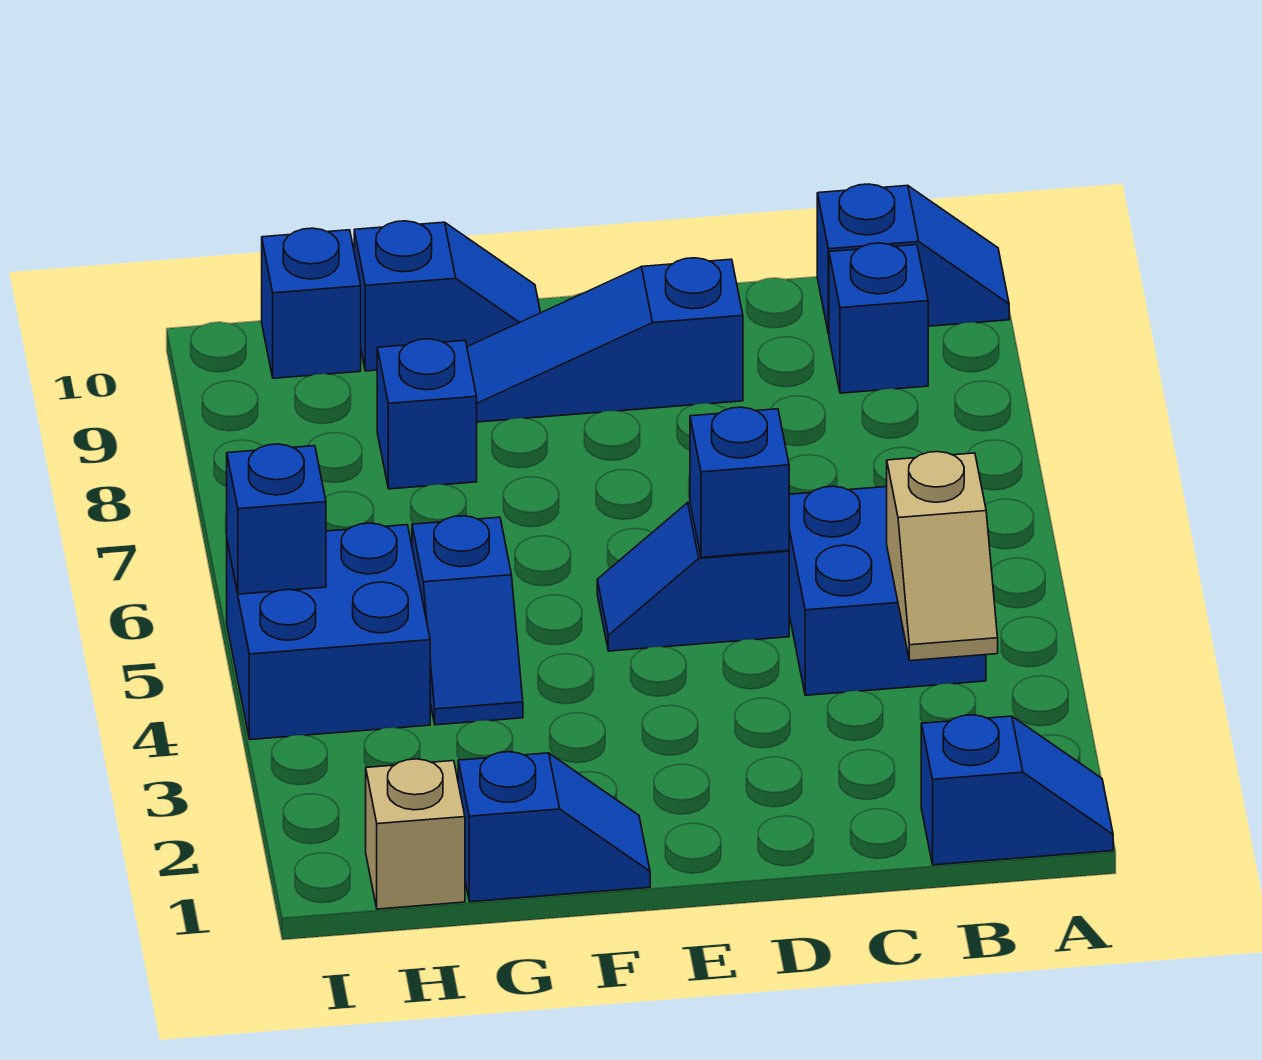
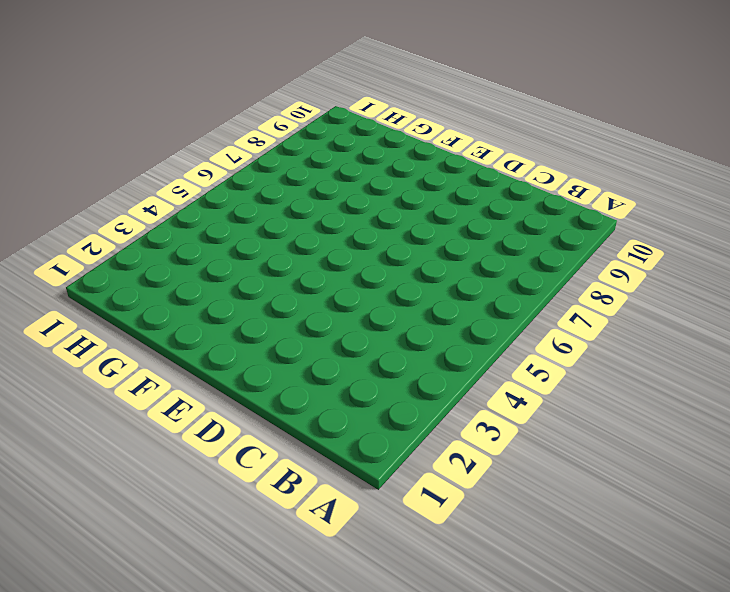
none -> blue slope A1:B1 level 1 top B
none -> blue slope A10:B10 level 1 top B
none -> blue brick B4:C5 level 1

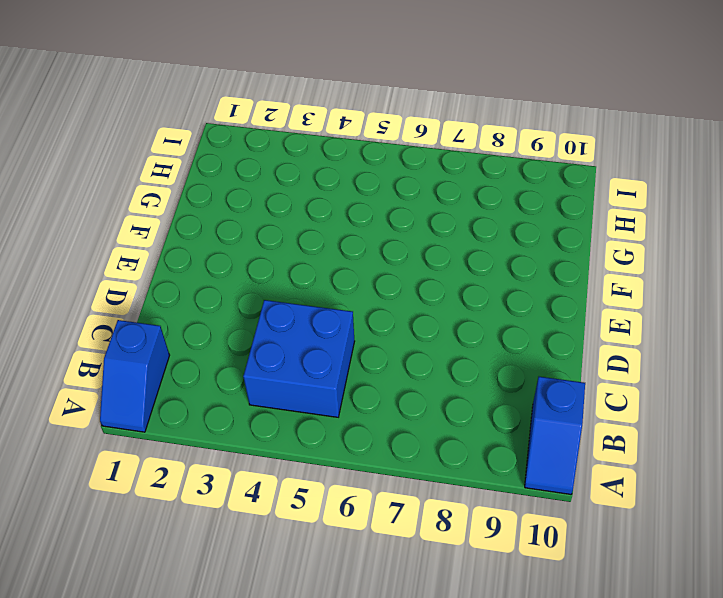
none -> blue brick B9 level 1
none -> blue slope D5:E5 level 1 top D
none -> blue slope D9:F9 level 1 top D

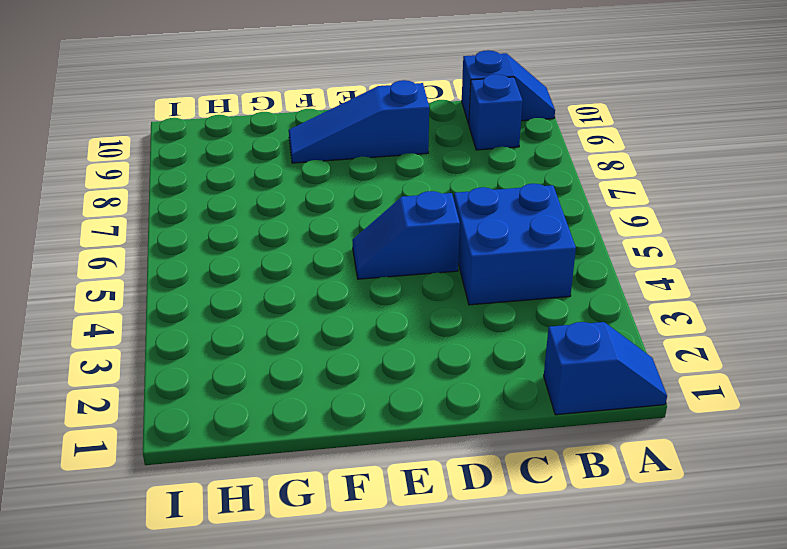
none -> blue slope F1:G1 level 1 top G
none -> blue slope F10:G10 level 1 top G
none -> blue slope G4:G5 level 1 top 5

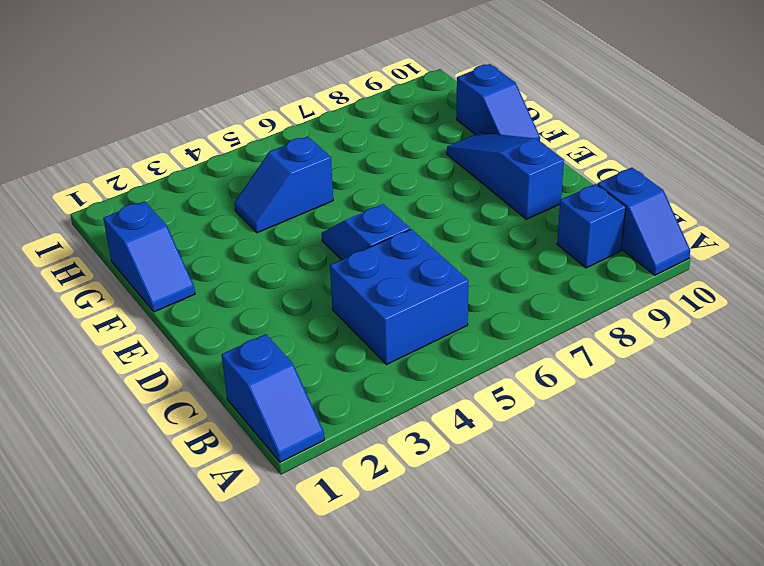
none -> blue brick G8 level 1
none -> tan brick H1 level 1
none -> blue brick H4:I5 level 1

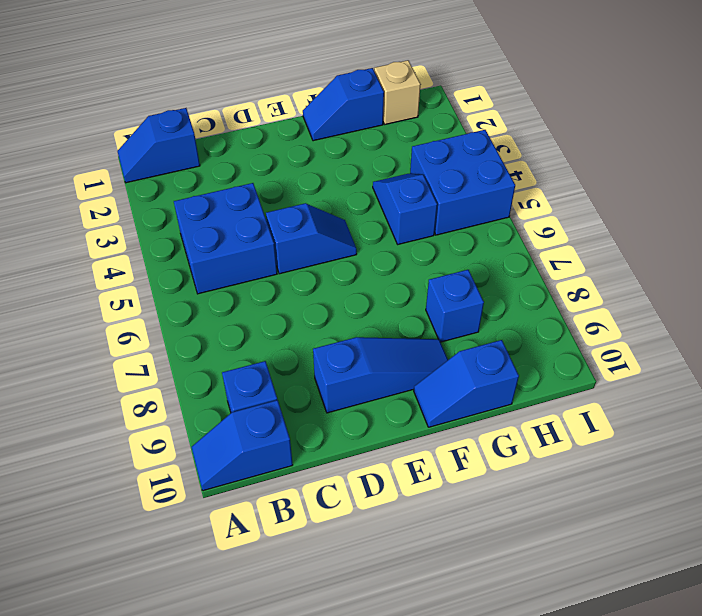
none -> blue brick H10 level 1
none -> tan slope B3:B4 level 2 top 4
none -> blue brick D5 level 2

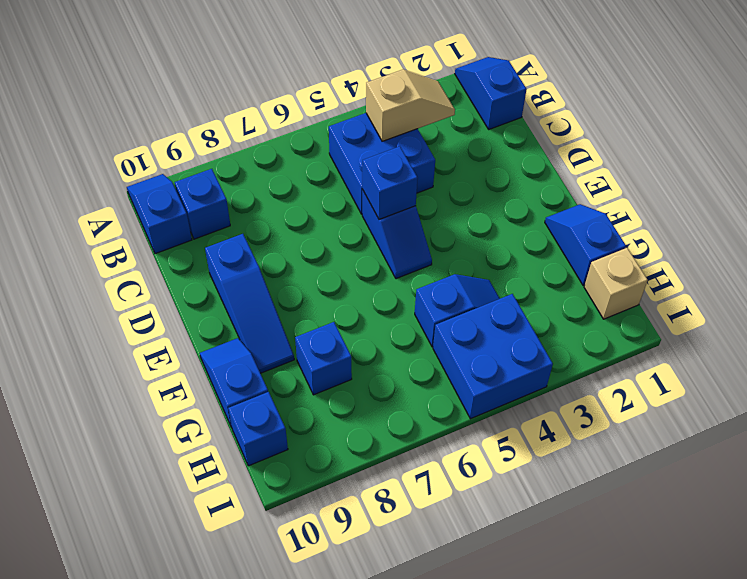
none -> blue brick I5 level 2

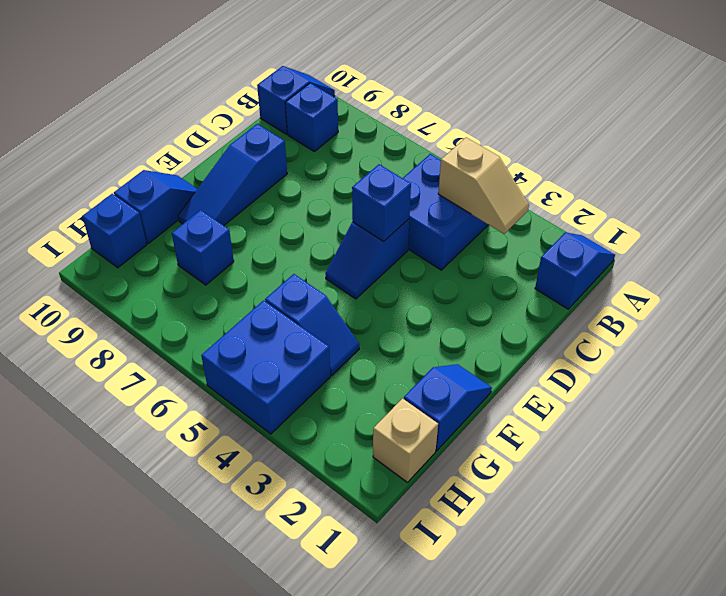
none -> blue brick I5 level 2

